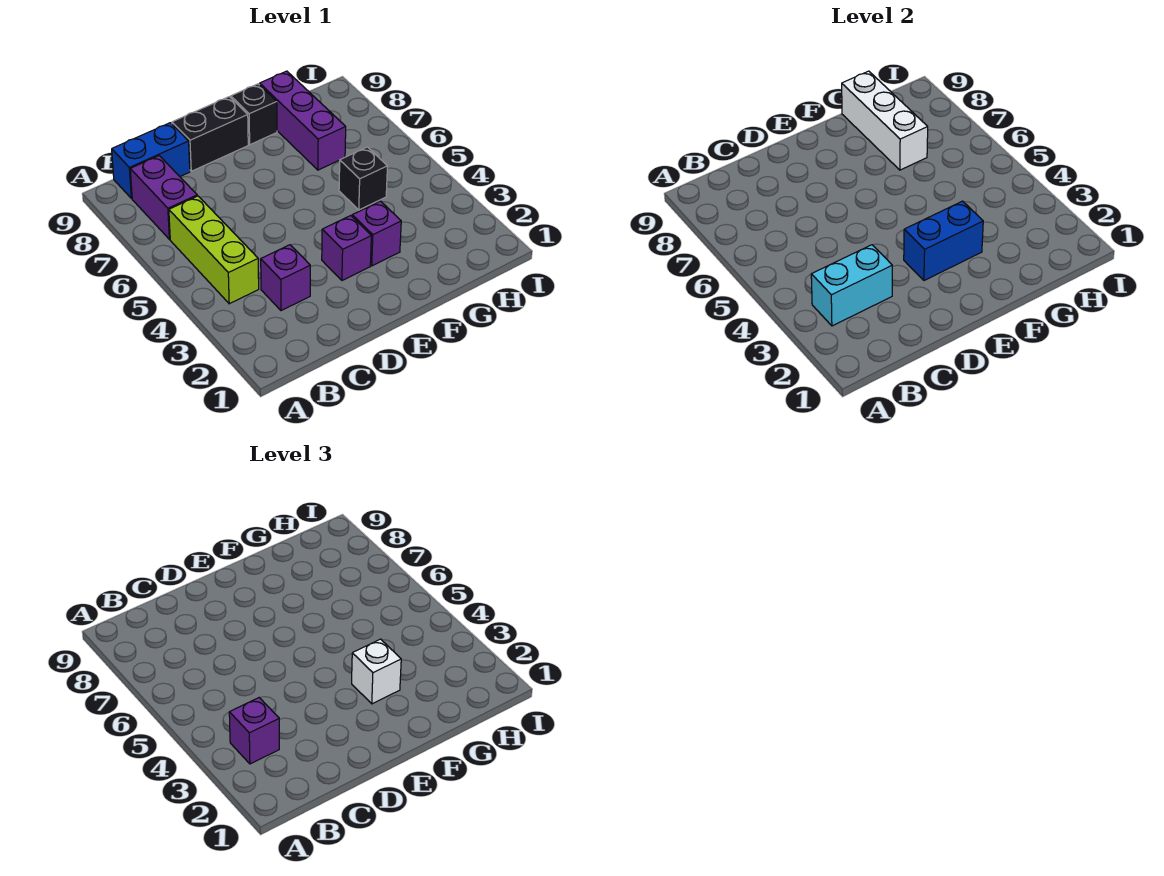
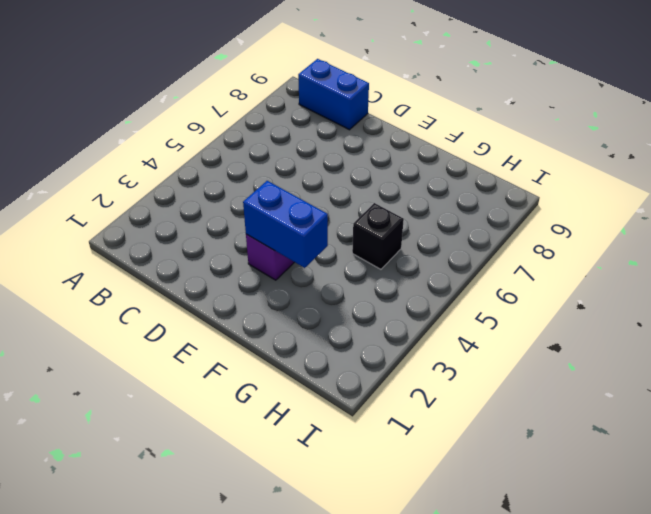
none -> lime brick B4:B6 level 1
none -> purple brick B7:B8 level 1
none -> purple brick C3 level 1

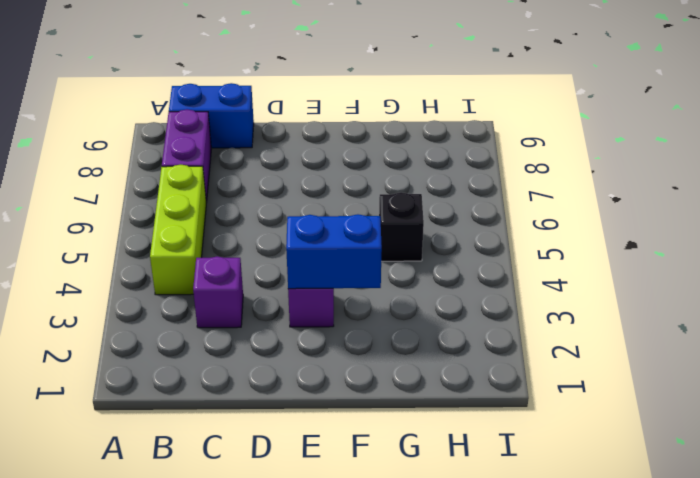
none -> black brick D9:E9 level 1
none -> purple brick F3 level 1
none -> black brick F9 level 1

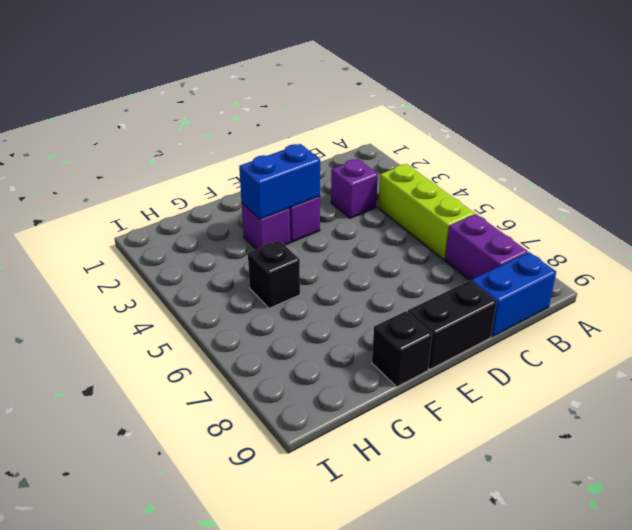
none -> purple brick G7:G9 level 1
none -> cyan brick B3:C3 level 2
none -> white brick G7:G9 level 2

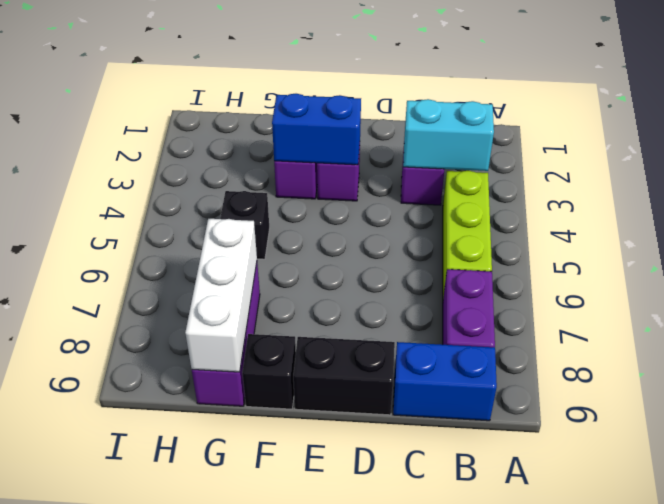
none -> purple brick B3 level 3
none -> white brick F3 level 3

